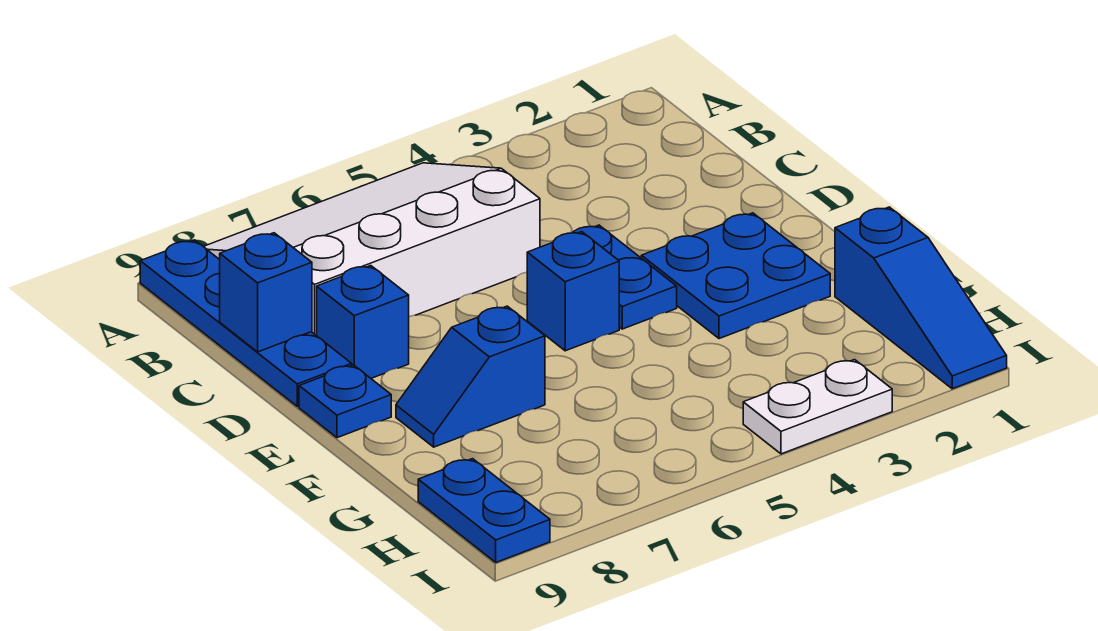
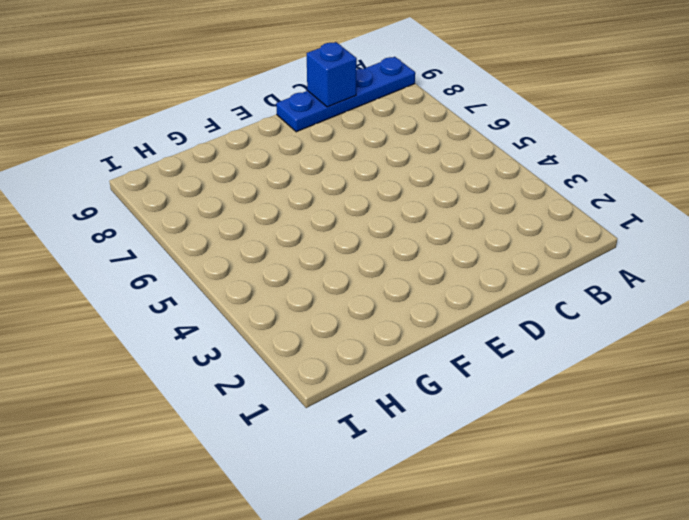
none -> white slope A5:C8 level 1 top C
none -> blue plate D4:E4 level 1
none -> blue brick D8 level 1

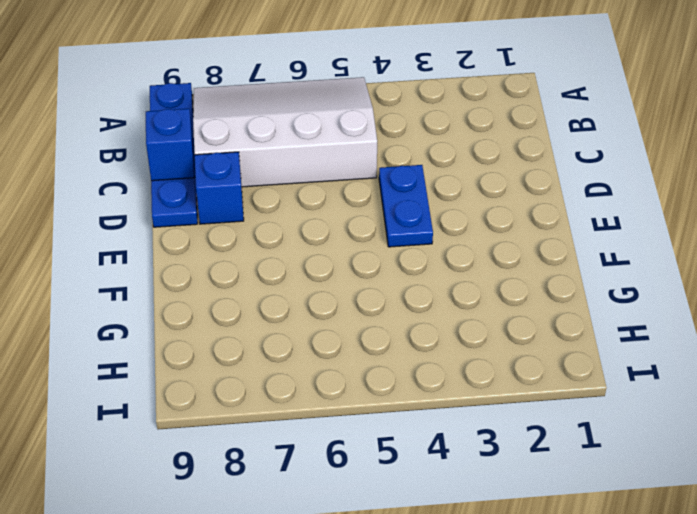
none -> blue plate E2:F3 level 1
none -> blue brick E5 level 1
none -> blue plate E9 level 1

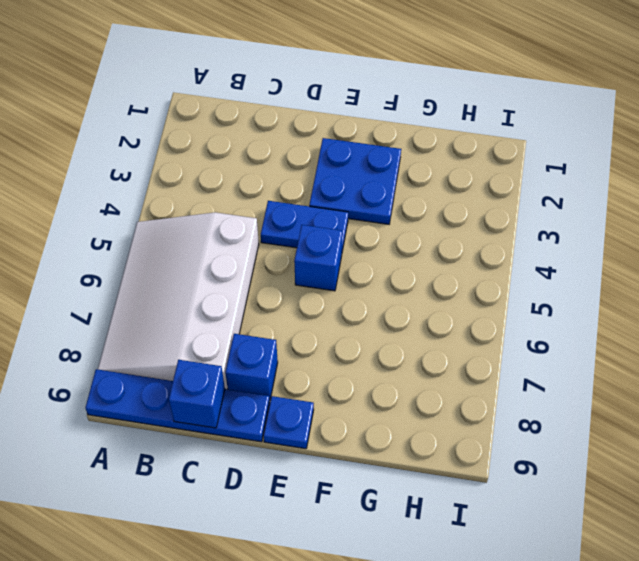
none -> blue slope F7:F8 level 1 top 7
none -> blue slope G1:I1 level 1 top G
none -> blue plate H9:I9 level 1

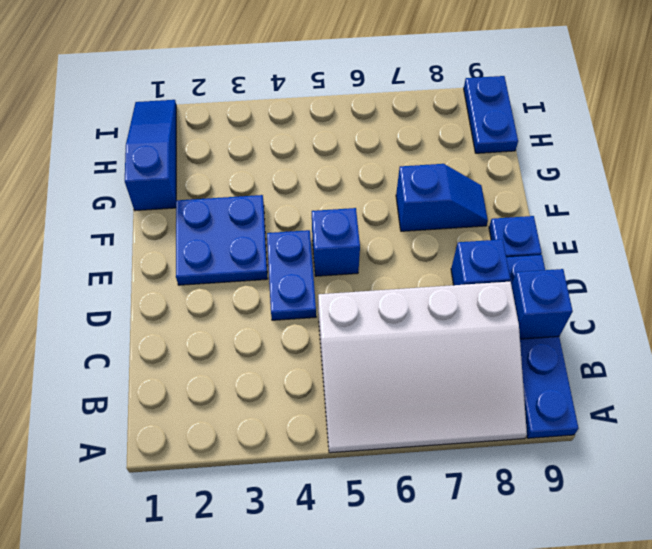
none -> white plate I3:I4 level 1

